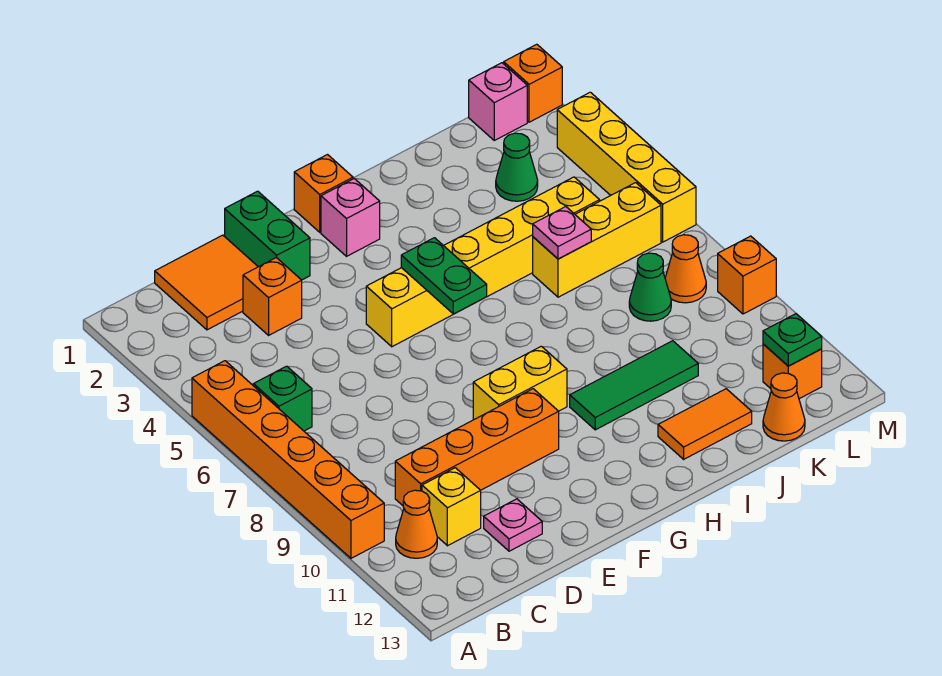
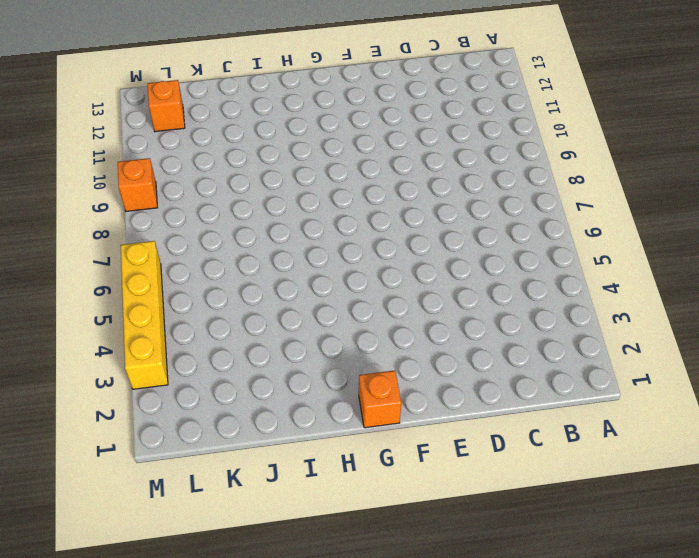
none -> orange brick A5:A10 level 1
none -> green brick B6 level 1
none -> orange cone B11 level 1

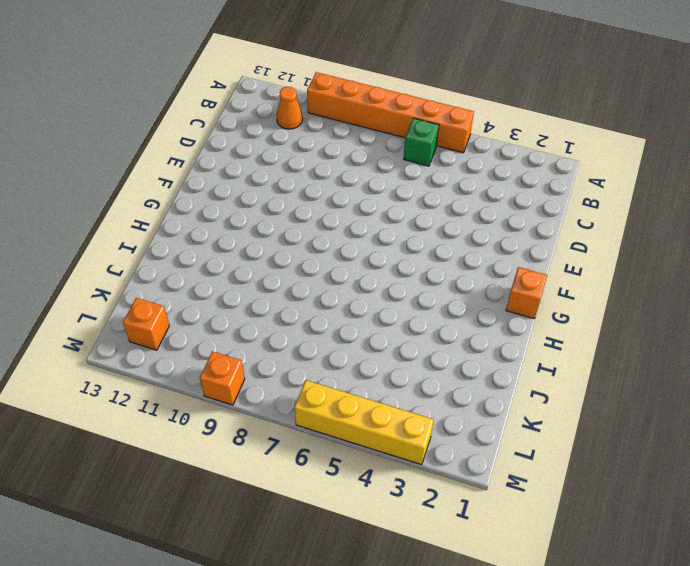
none -> orange tile C1:D2 level 1
none -> orange brick C10:F10 level 1
none -> yellow brick C11 level 1

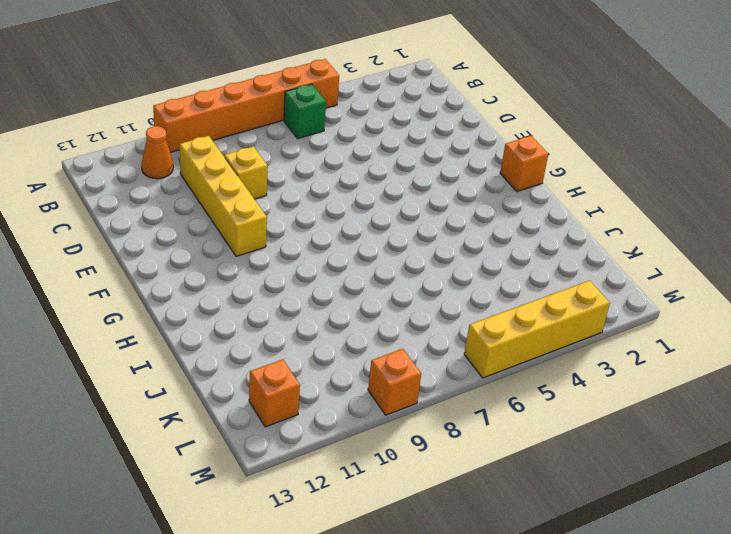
yellow brick C10:F10 level 1 -> orange brick C10:F10 level 1
yellow brick D9 level 1 -> yellow brick C11 level 1
none -> orange tile C1:D2 level 1
none -> orange brick D3 level 1
none -> pink plate D12 level 1

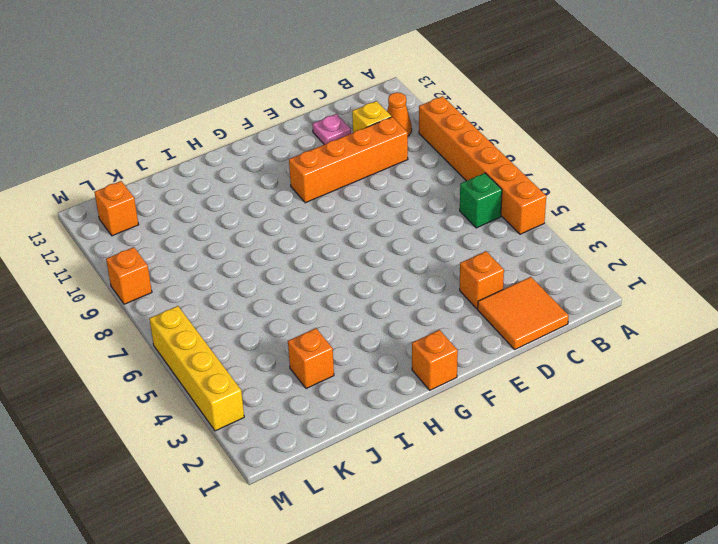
orange brick J3 level 1 -> orange brick M1 level 1
none -> green brick E1:E2 level 1
none -> yellow brick F5:K5 level 1
none -> yellow brick F9:G9 level 1

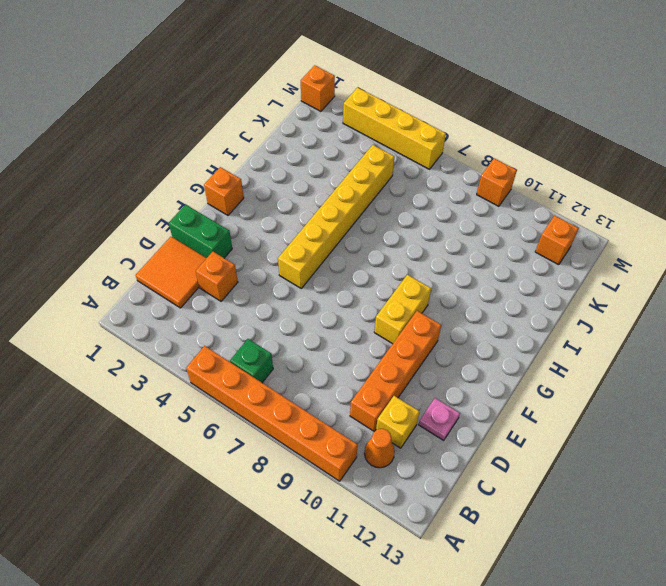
none -> pink brick G2 level 1
none -> green tile H10:J10 level 1
none -> orange tile I12:J12 level 1

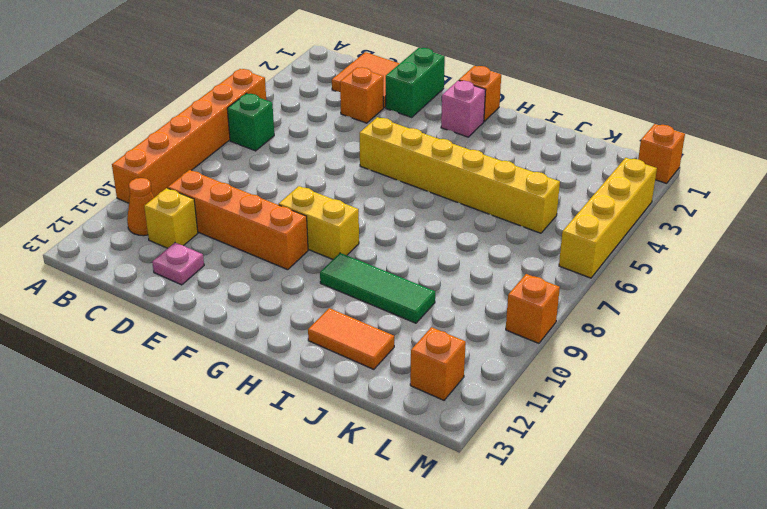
none -> yellow brick J6:L6 level 1
none -> green cone K3 level 1
none -> green cone K8 level 1

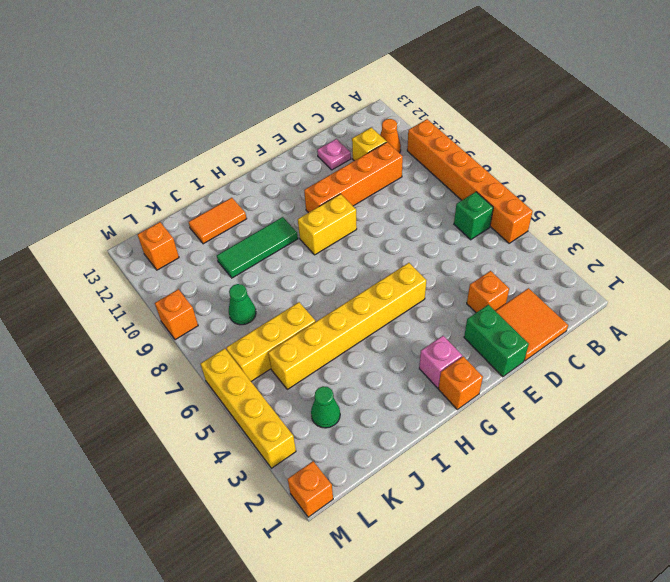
none -> orange cone K13 level 1
none -> pink brick L1 level 1
none -> orange cone L8 level 1

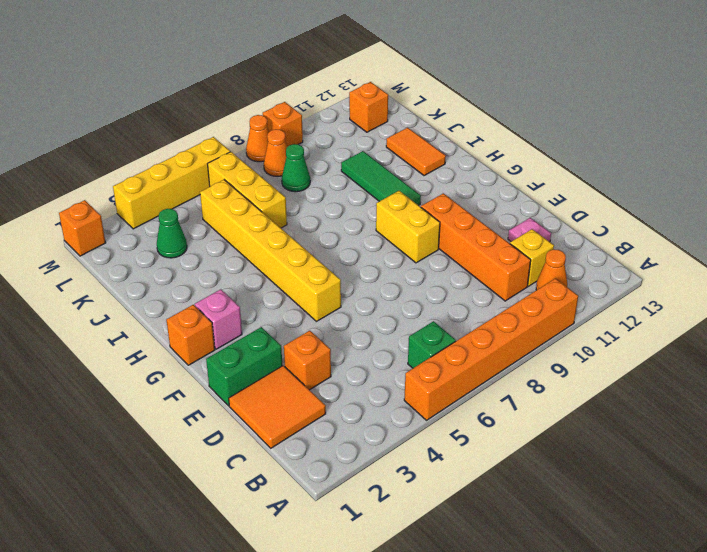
orange cone M8 level 1 -> orange cone K13 level 1
none -> pink brick L1 level 1
none -> green plate G5:G6 level 2
none -> pink plate J6 level 2

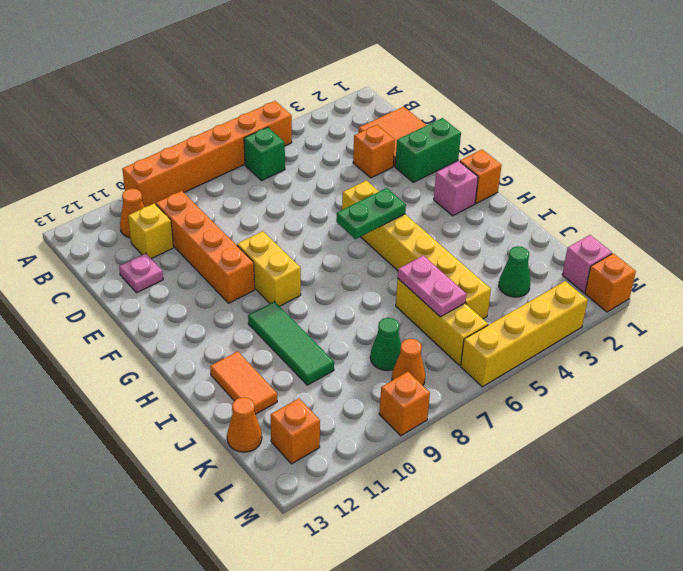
pink plate J6:K6 level 2 -> pink plate J6 level 2
none -> green plate L12 level 2

